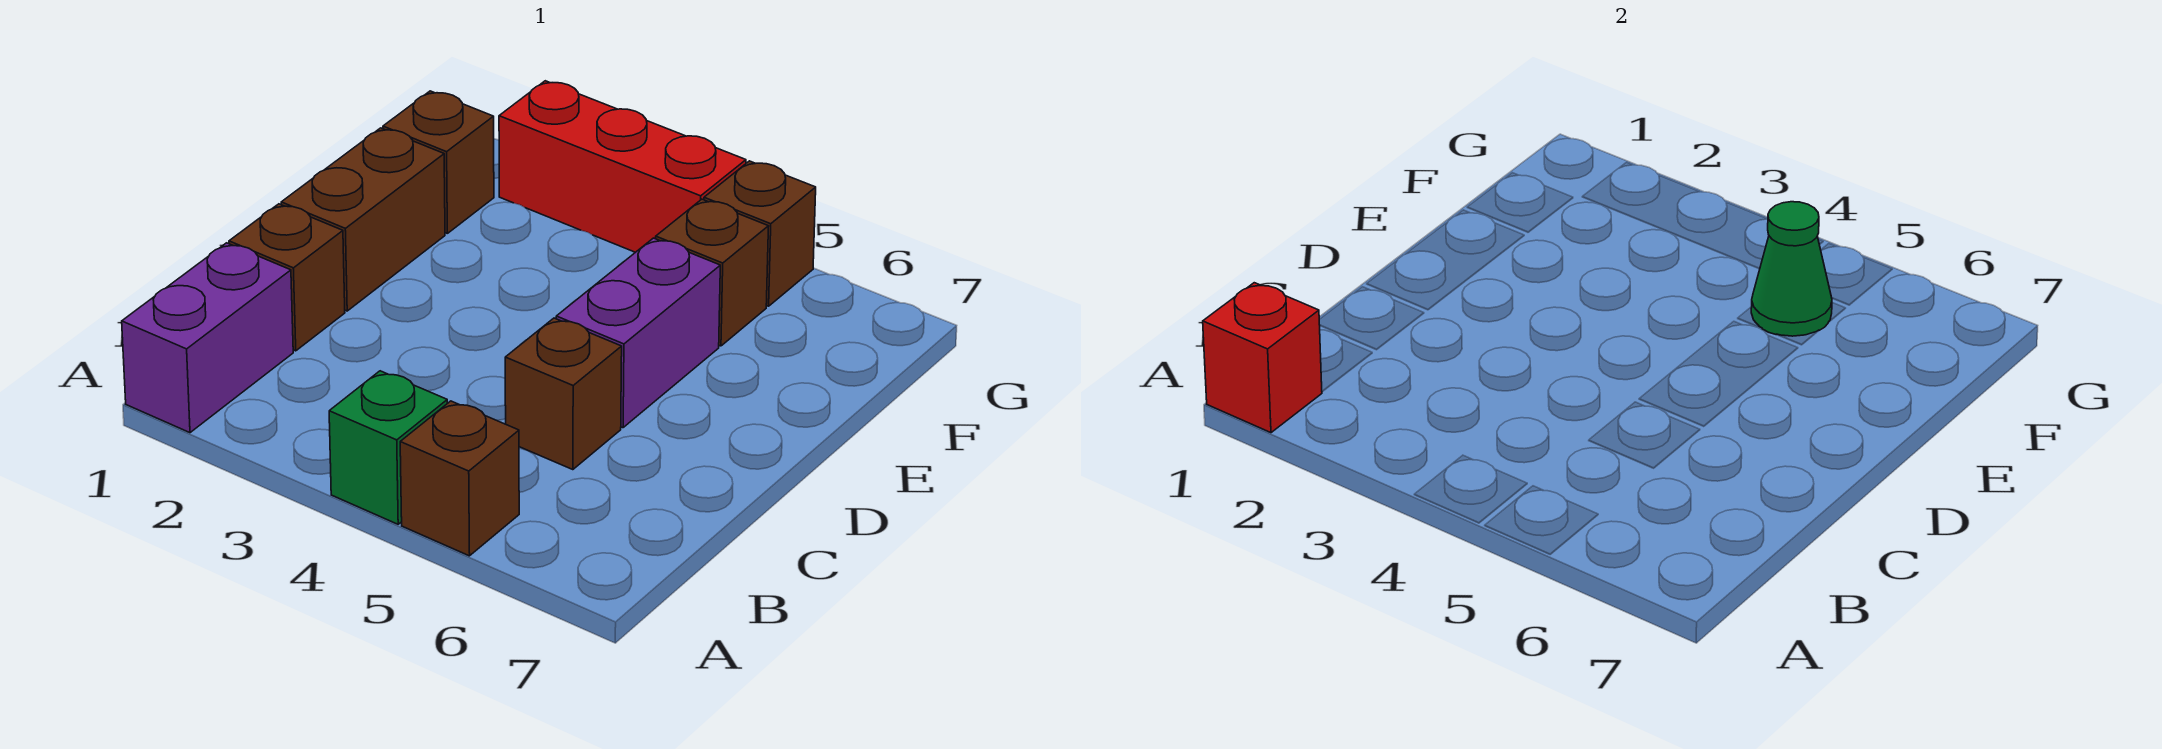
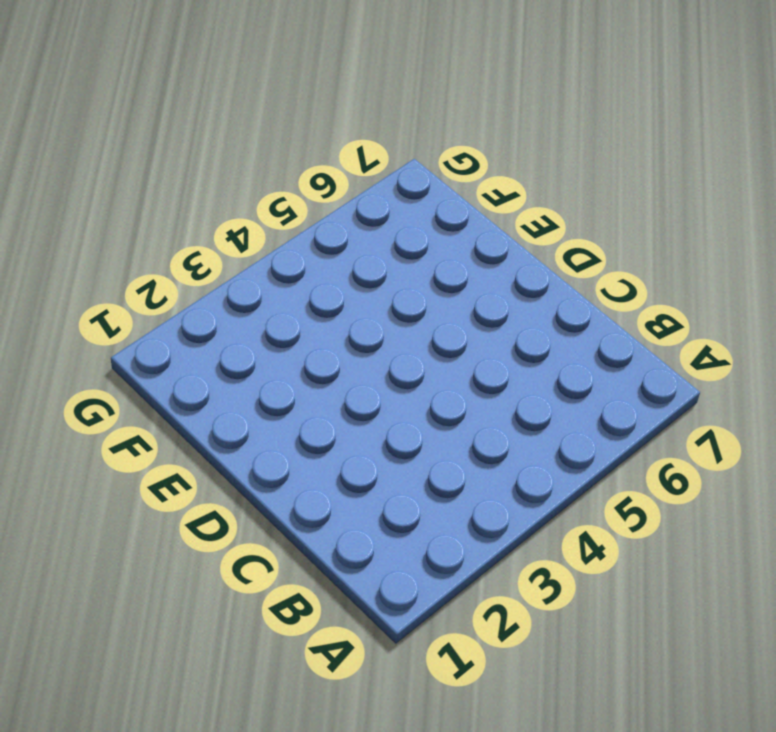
none -> purple brick A1:B1 level 1
none -> green brick A4 level 1
none -> brown brick A5 level 1

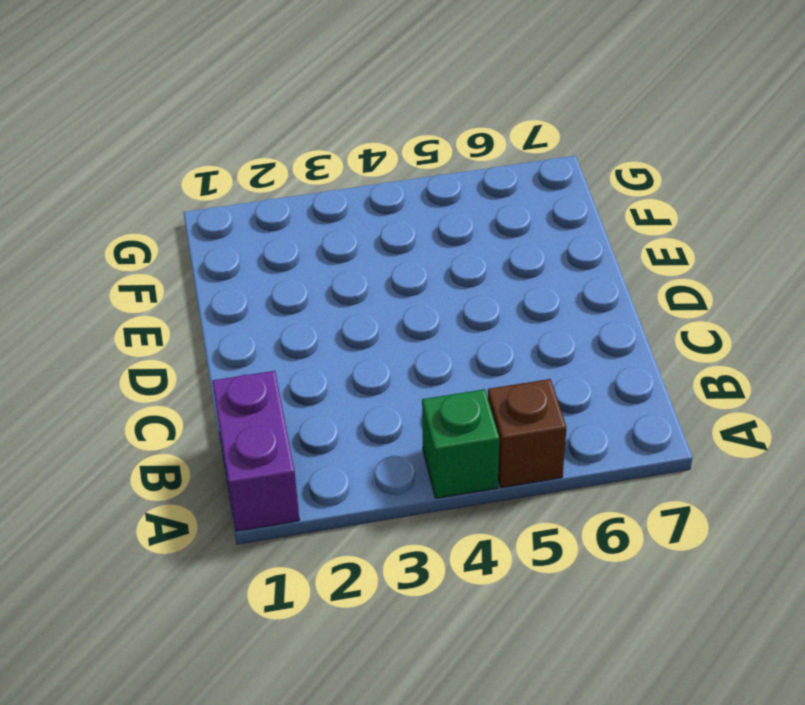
none -> brown brick C1 level 1
none -> brown brick C5 level 1
none -> brown brick D1:E1 level 1

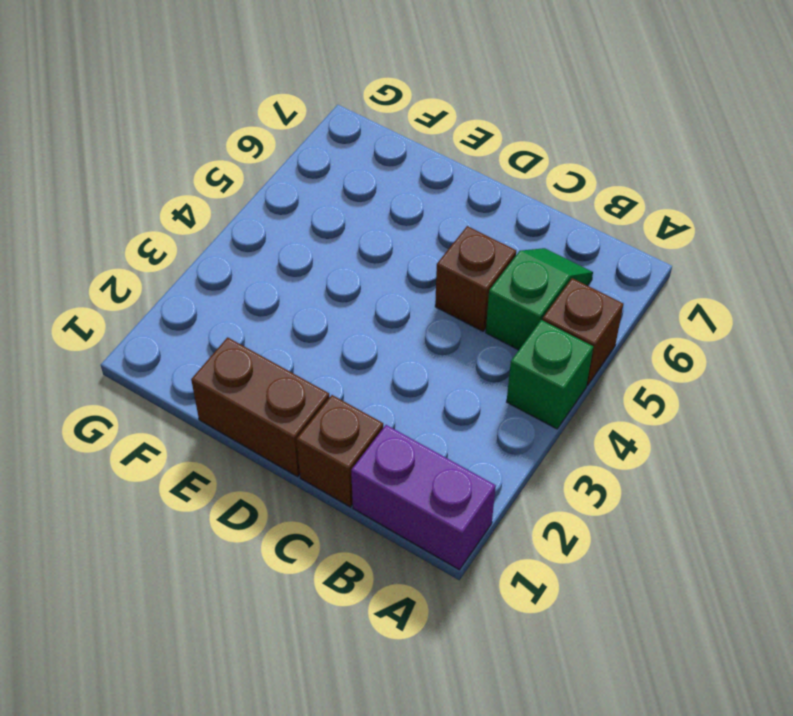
green slope B5:B6 level 1 top 5 -> none
none -> purple brick D5:E5 level 1
none -> brown brick F1 level 1
none -> brown brick F5 level 1

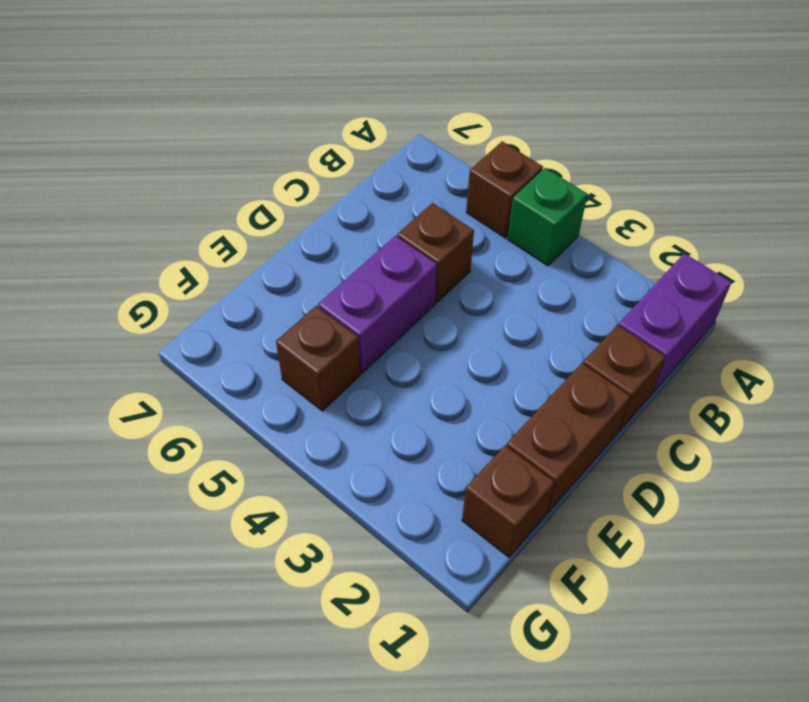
none -> red brick G2:G4 level 1
none -> brown brick G5 level 1
none -> red brick A1 level 2

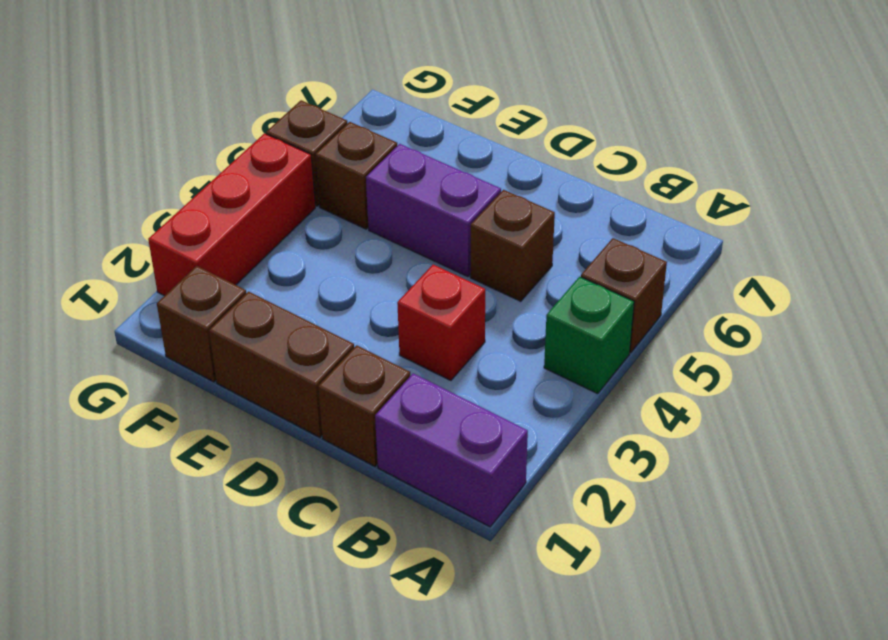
red brick C3 level 1 -> red brick A1 level 2
none -> green cone F5 level 2

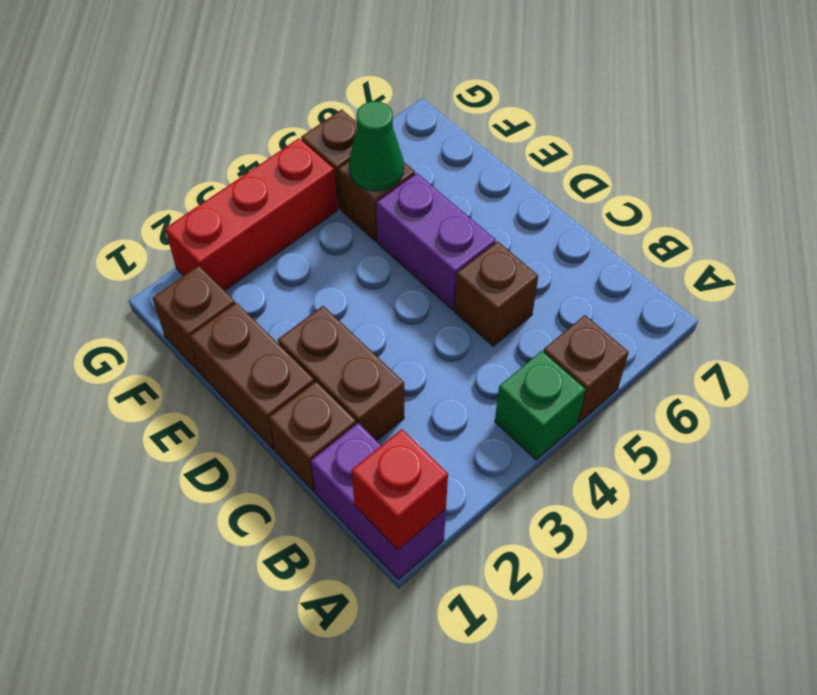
brown brick C2:D2 level 1 -> none

